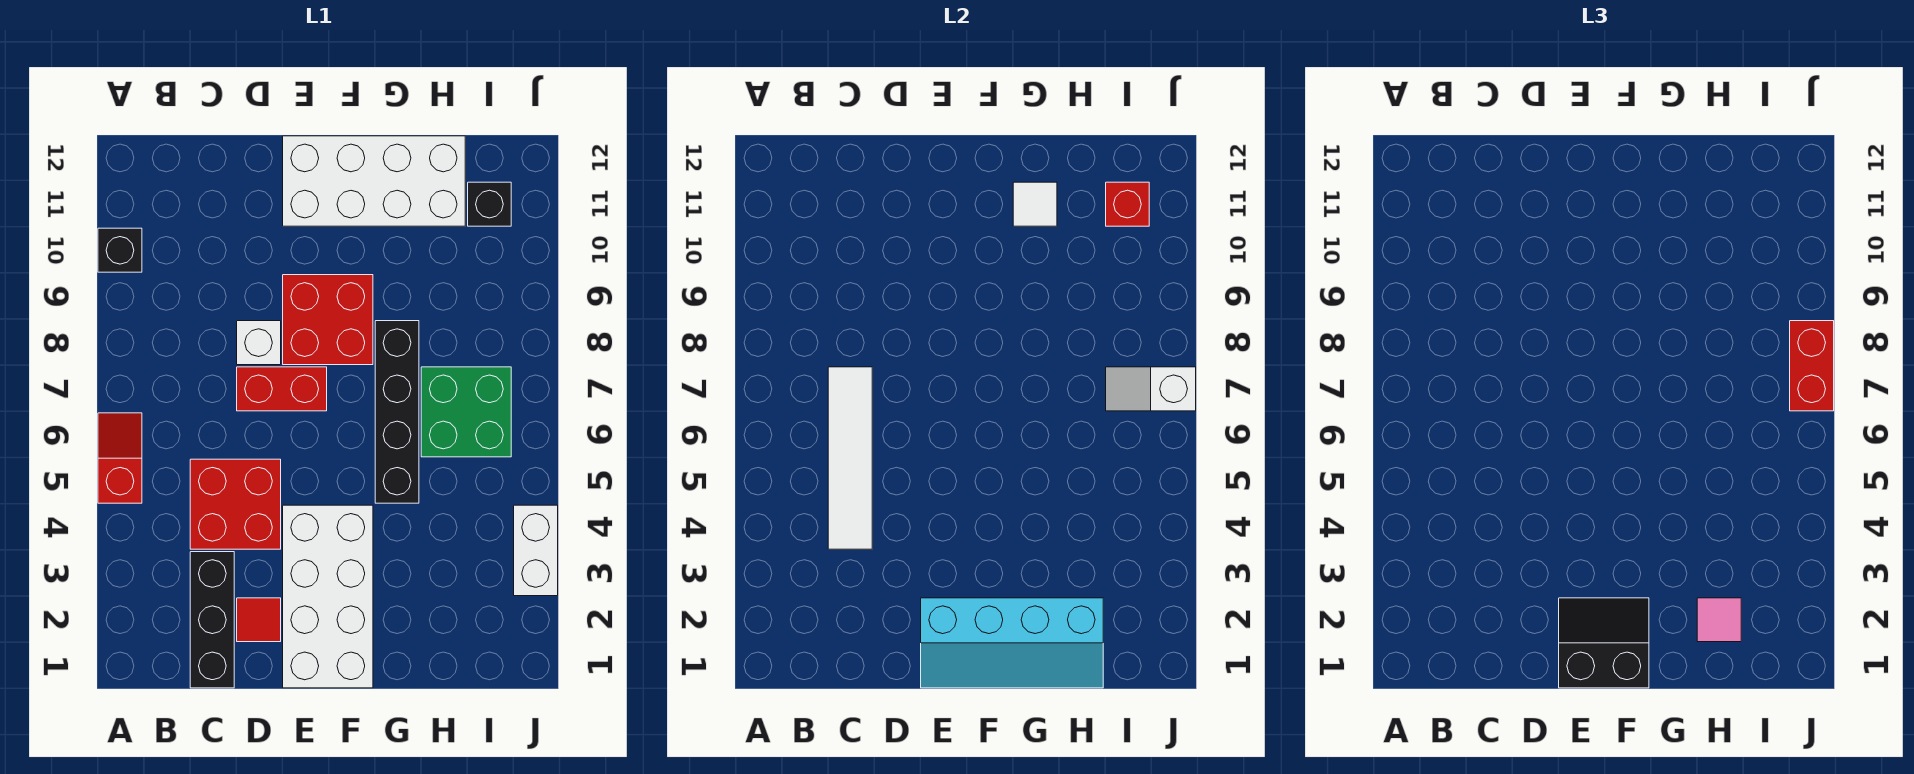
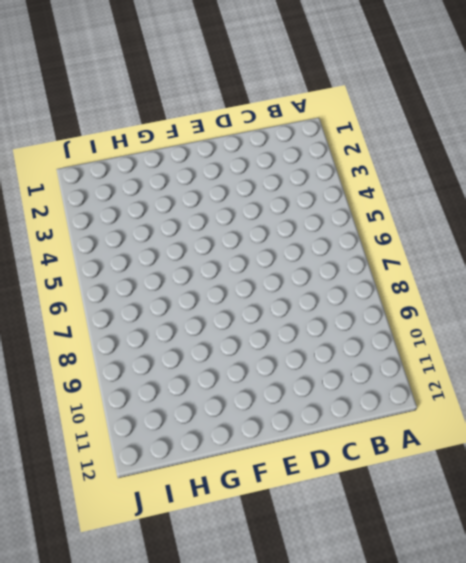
none -> red slope A5:A6 level 1 top 5
none -> black brick A10 level 1
none -> black brick C1:C3 level 1

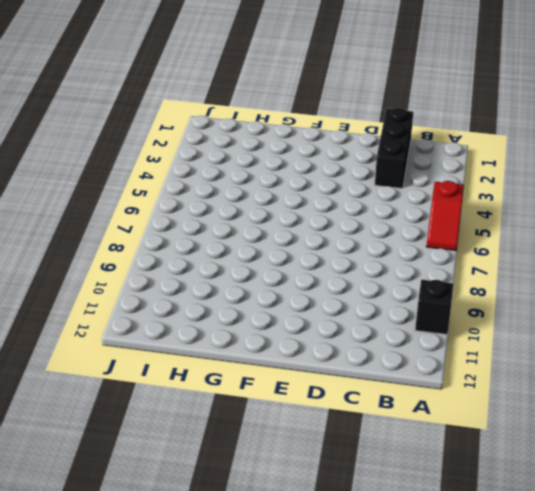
none -> red brick C4:D5 level 1
none -> red tile D2 level 1
none -> red brick D7:E7 level 1

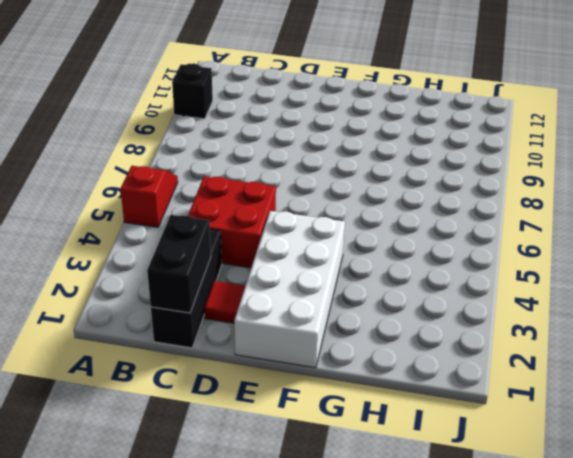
black brick C1:C2 level 2 -> none
none -> red brick D7:E7 level 1
none -> white brick D8 level 1
none -> red brick E8:F9 level 1

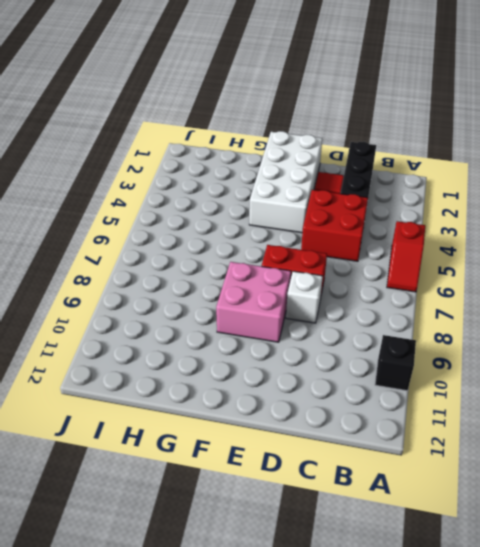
pink brick E8:F9 level 1 -> red brick E8:F9 level 1
none -> white brick E11:H12 level 1
none -> black brick G5:G8 level 1
none -> green brick H6:I7 level 1

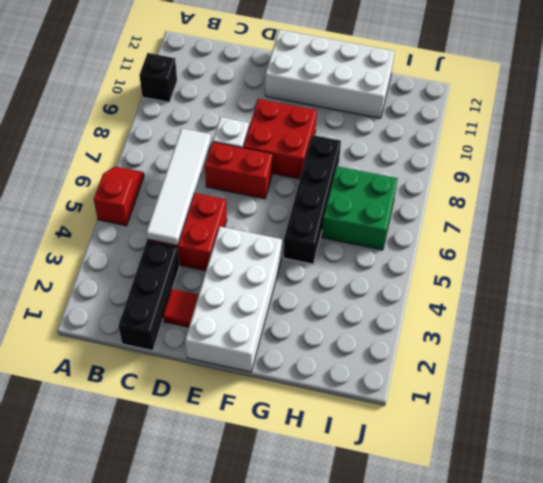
none -> black brick I11 level 1
none -> white brick J3:J4 level 1
none -> cyan slope E1:H2 level 2 top 2

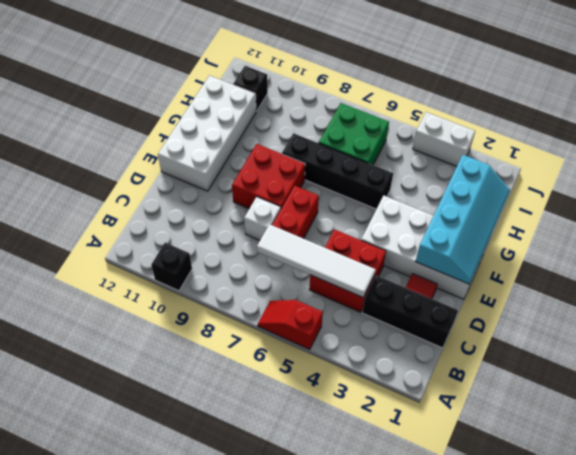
none -> white tile G11 level 2
none -> white slope I7:J7 level 2 top J
none -> red brick I11 level 2

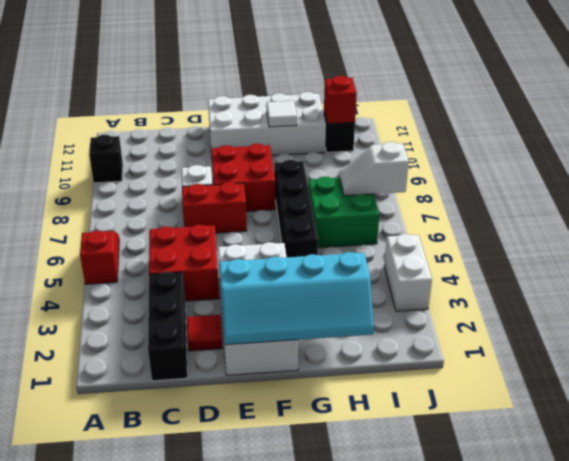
none -> white tile C4:C7 level 2
none -> black slope E1:F2 level 3 top 1
none -> pink tile H2 level 3

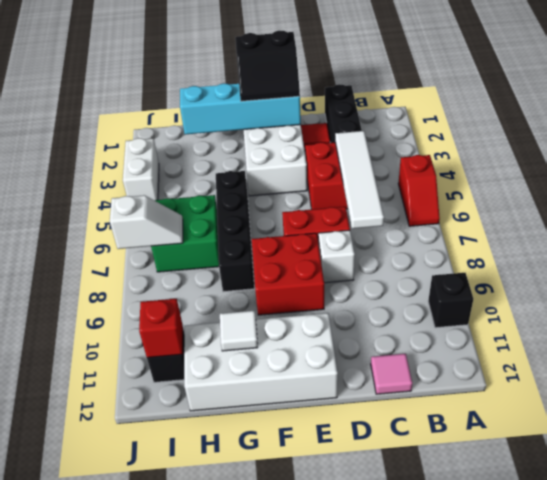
pink tile C12 level 1 -> pink tile H2 level 3
none -> red brick J7:J8 level 3

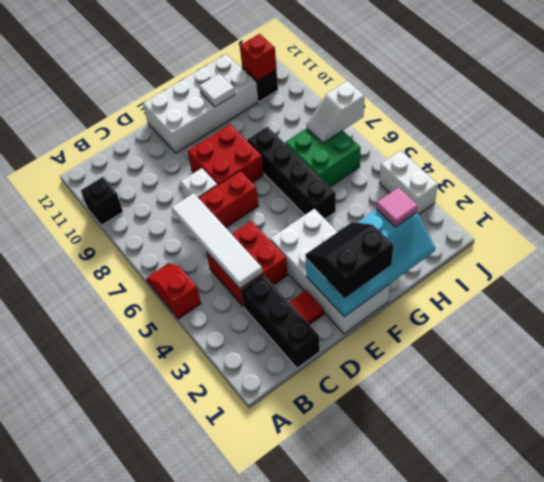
none -> red brick J7:J8 level 3

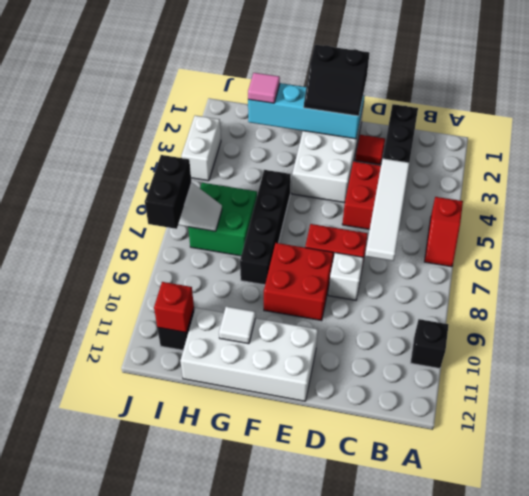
black brick J7:J8 level 3 -> red brick J7:J8 level 3

